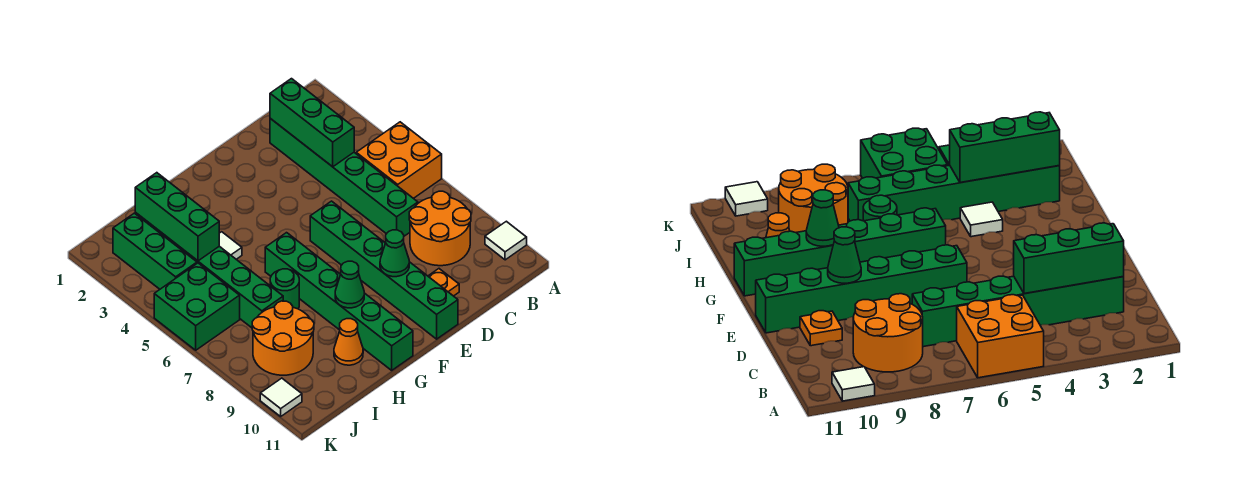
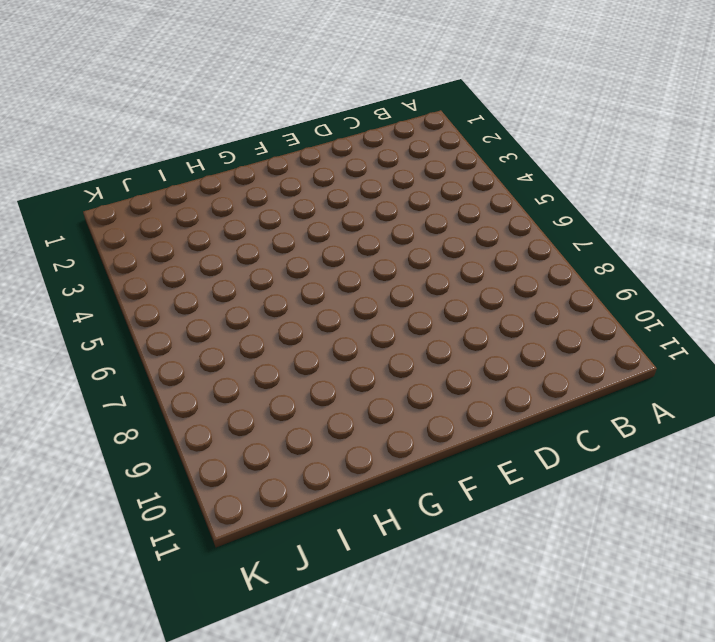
none -> orange brick A5:B6 level 1
none -> white tile A10 level 1
none -> orange round brick B8:C9 level 1

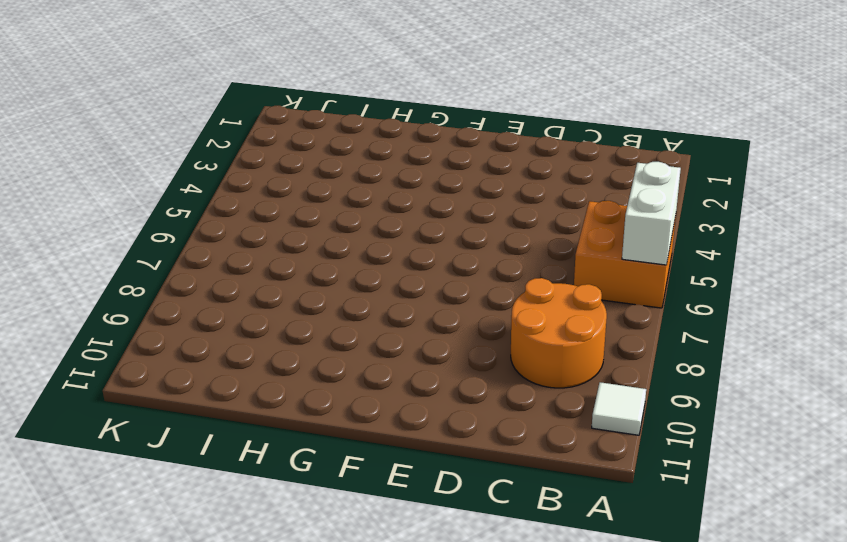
white brick A5:A6 level 2 -> none
none -> green brick C2:C7 level 1
none -> orange plate D10 level 1
none -> green brick E6:E11 level 1

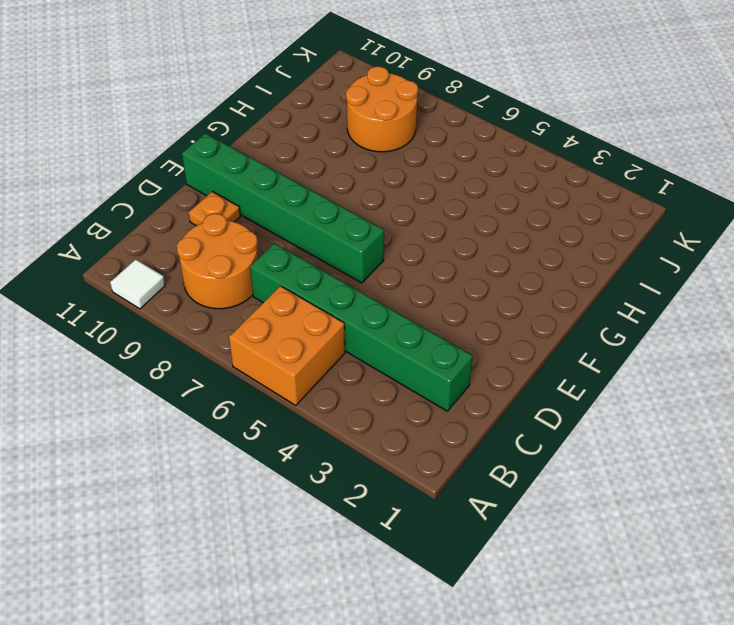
none -> green brick G6:G11 level 1
none -> white tile H4 level 1
none -> green round brick H7 level 1

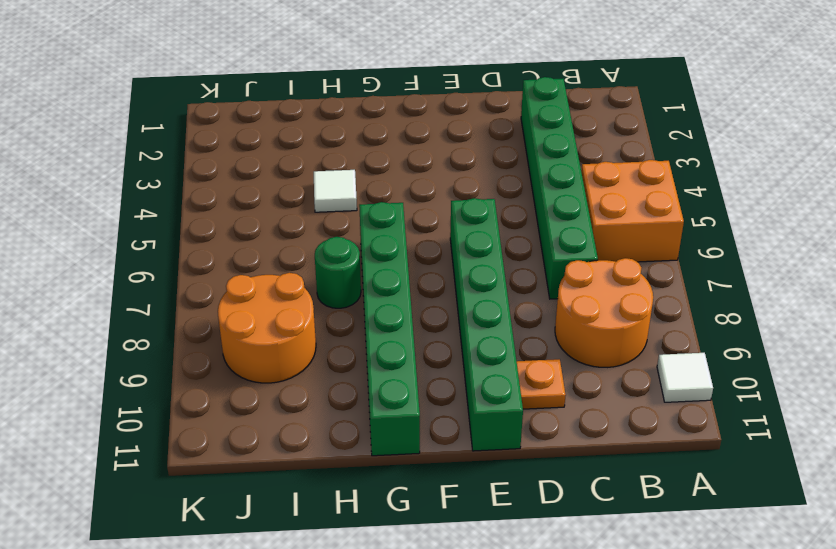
none -> orange cone H10 level 1
none -> green brick I2:I7 level 1
none -> green brick J2:J4 level 1

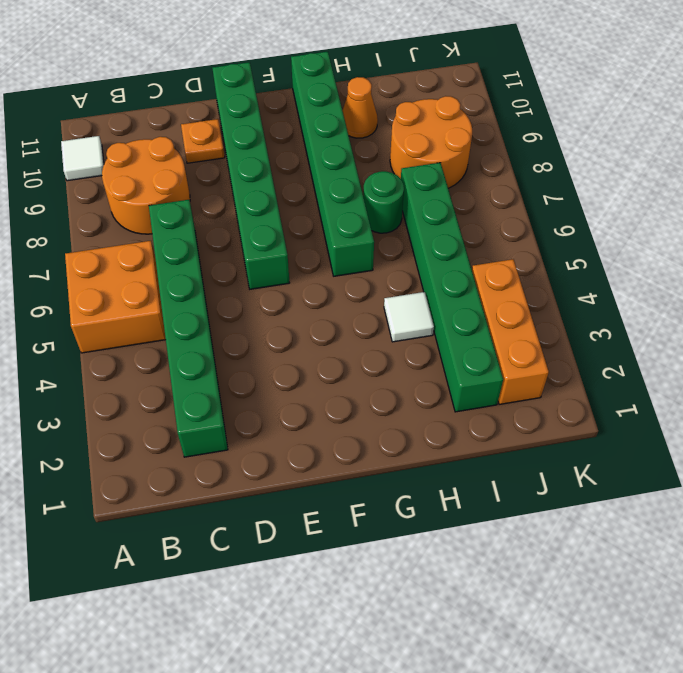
orange brick J2:J4 level 1 -> green brick J2:J4 level 1
none -> green brick J5:K6 level 1
none -> white tile K10 level 1
none -> green brick C2:C4 level 2

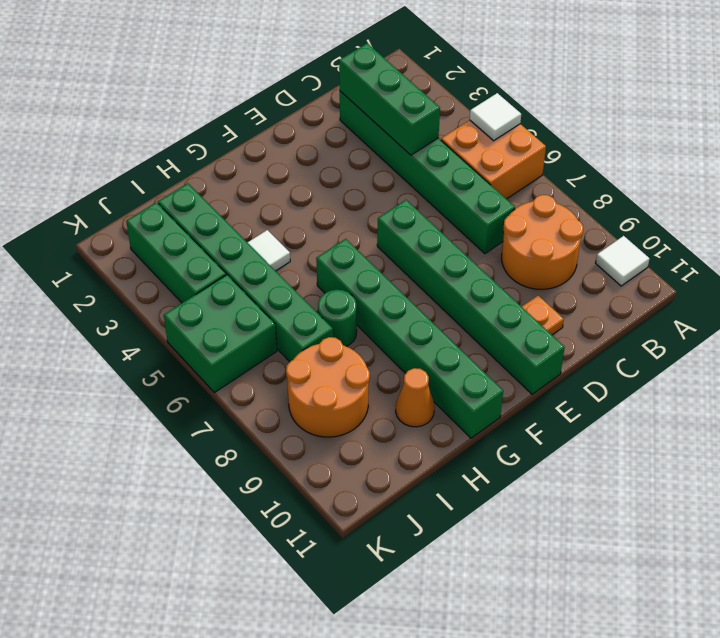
white tile A5 level 2 -> white tile K10 level 1
none -> green cone E9 level 2
none -> green cone G9 level 2
none -> green brick I2:I4 level 2

